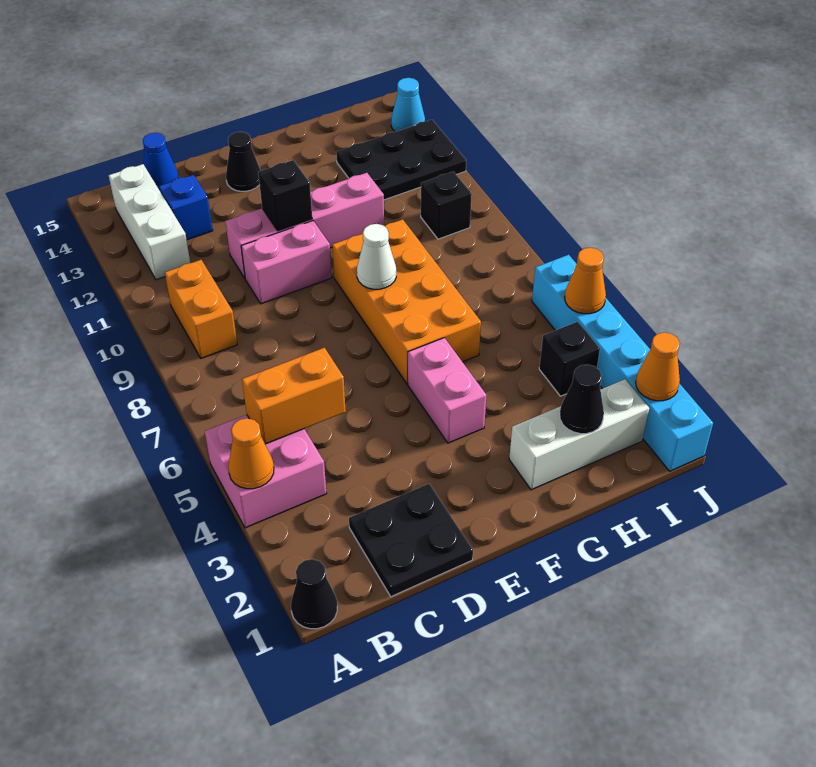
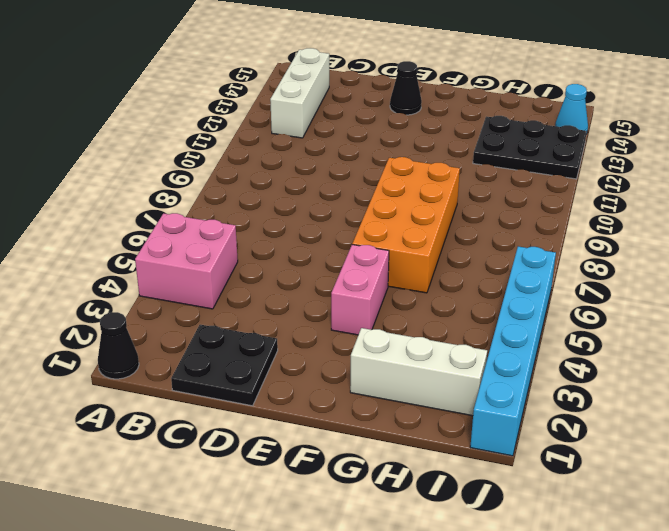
none -> orange brick B9:B10 level 1
none -> blue brick C13 level 1
none -> blue cone C15 level 1

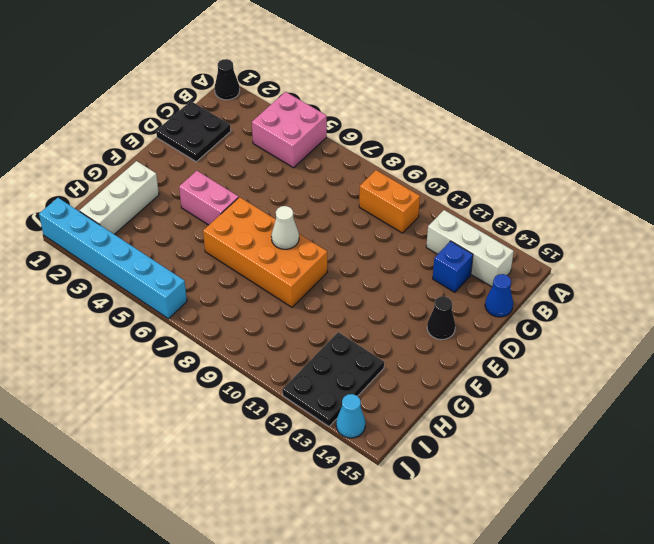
none -> pink brick D10:E10 level 1
none -> pink brick D11:G11 level 1
none -> black brick I4 level 1

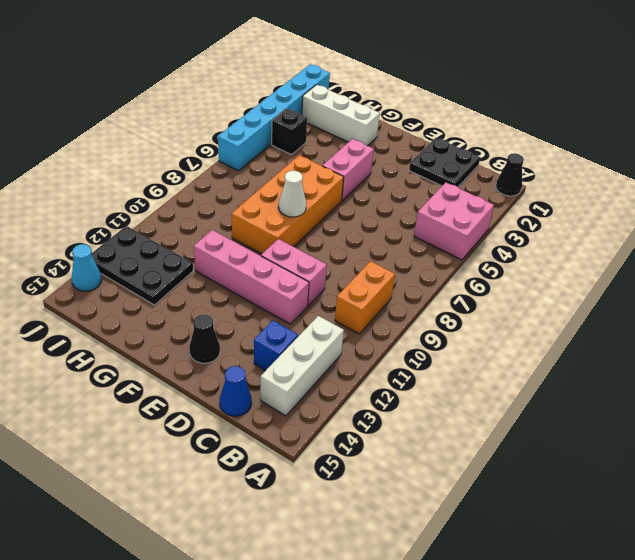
none -> black brick I10 level 1
none -> orange cone A4 level 2
none -> orange brick B5:C5 level 2

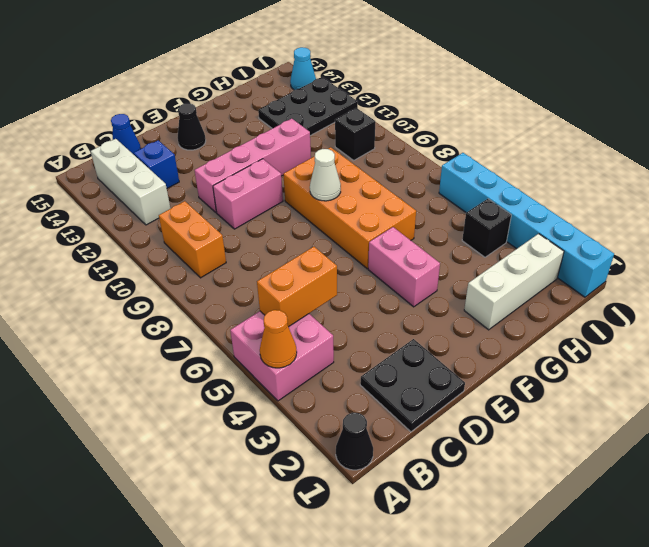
none -> black brick E11 level 2
none -> black cone H2 level 2
none -> orange cone J2 level 2

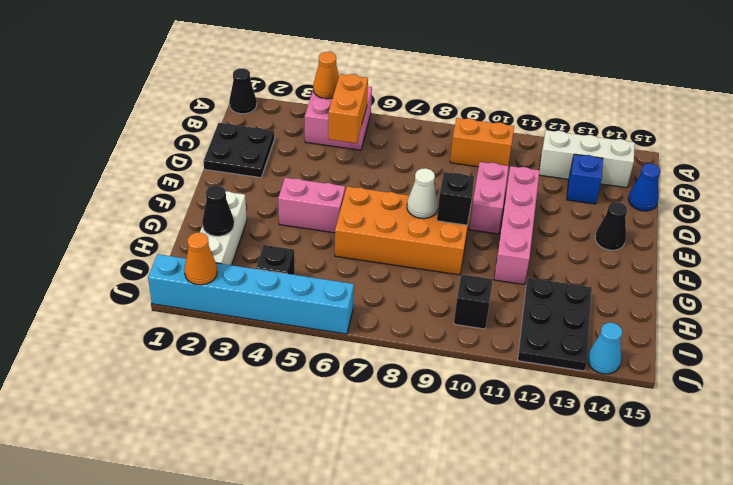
black brick F9 level 2 -> black brick E11 level 2
none -> orange cone J5 level 2

